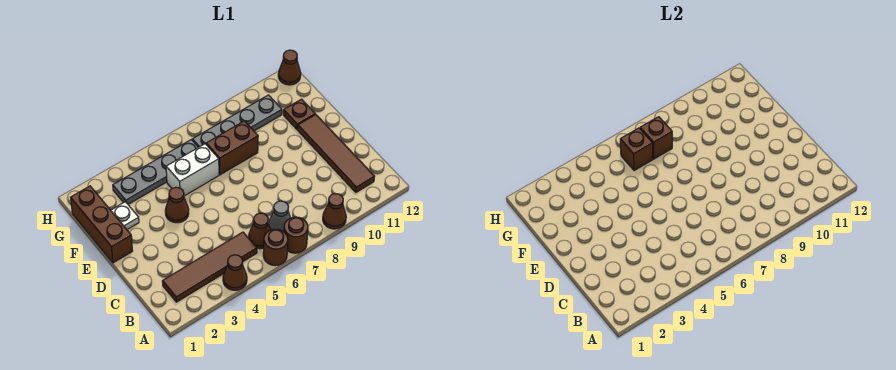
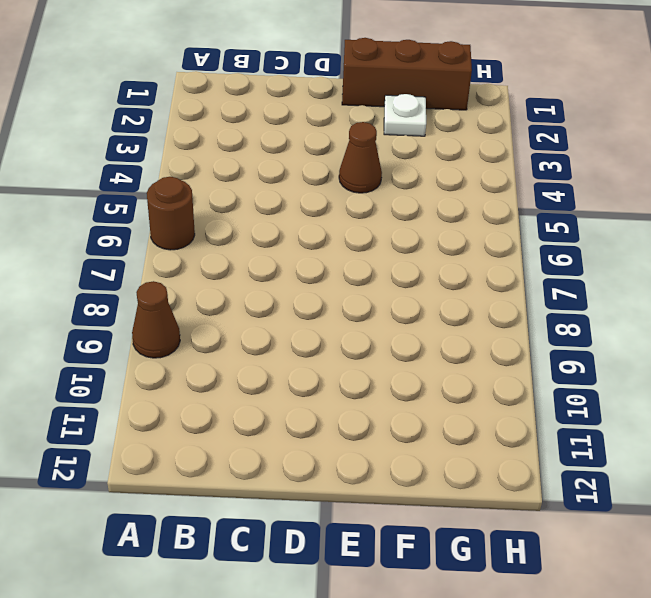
none -> brown cone A4 level 1
none -> brown round brick A7 level 1
none -> brown tile B2:B5 level 1

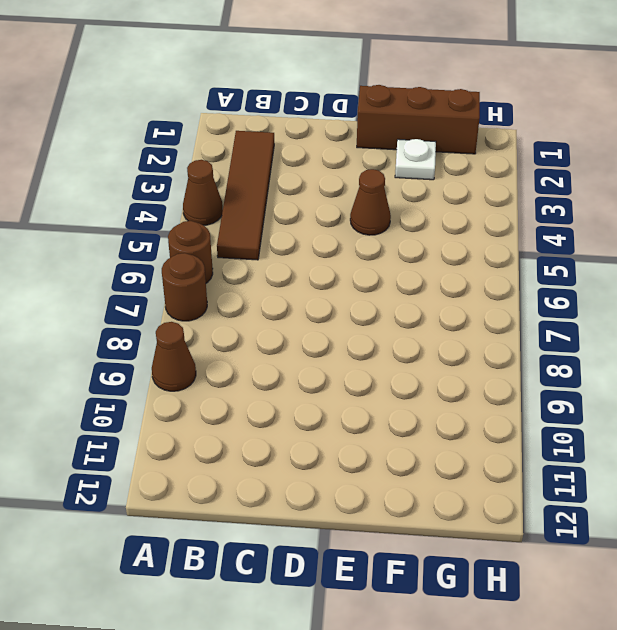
none -> brown cone B6 level 1
none -> grey cone B7 level 1
none -> brown tile B11:E11 level 1

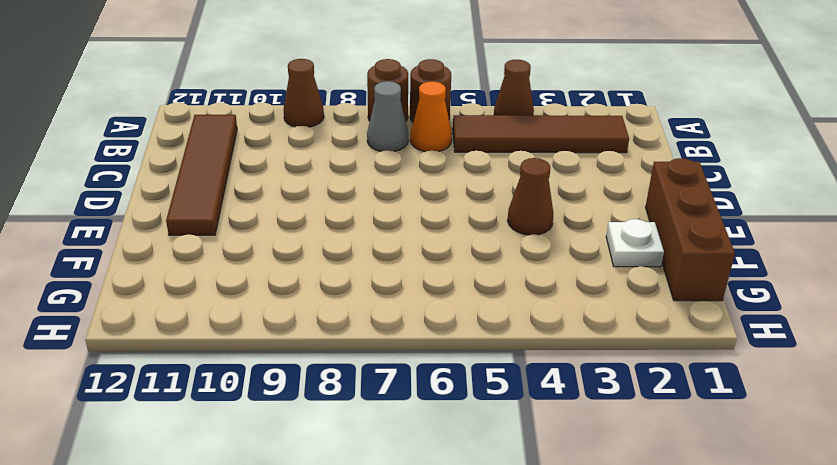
orange cone B6 level 1 -> brown cone B6 level 1
none -> white brick F5:F6 level 1
none -> brown brick F7:F8 level 1
none -> brown plate F11 level 1

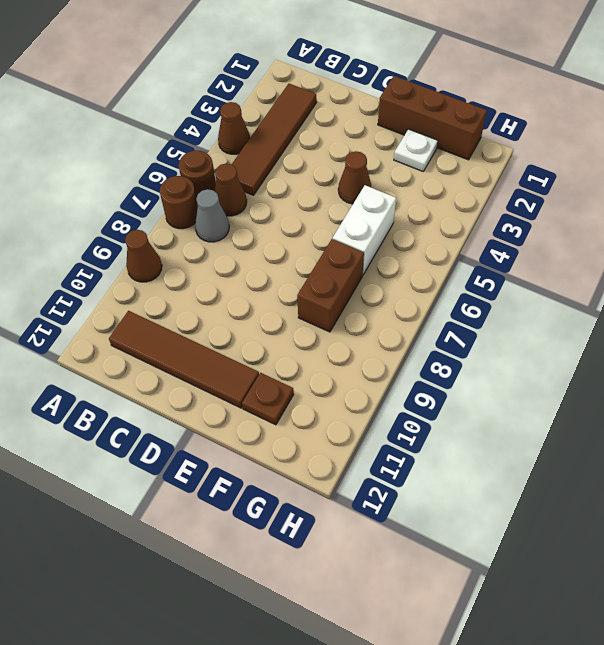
none -> grey plate G3:G6 level 1
none -> grey plate G7:G10 level 1
none -> brown cone H12 level 1

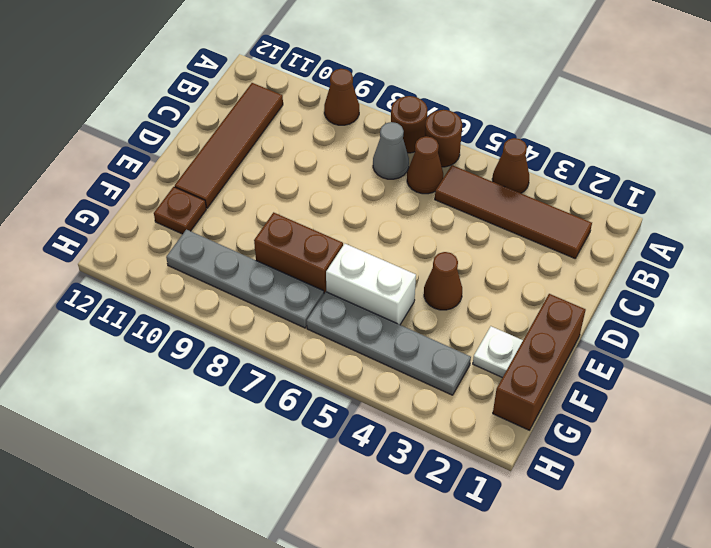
none -> brown cone H12 level 1
none -> brown brick G6 level 2
none -> brown brick G7 level 2

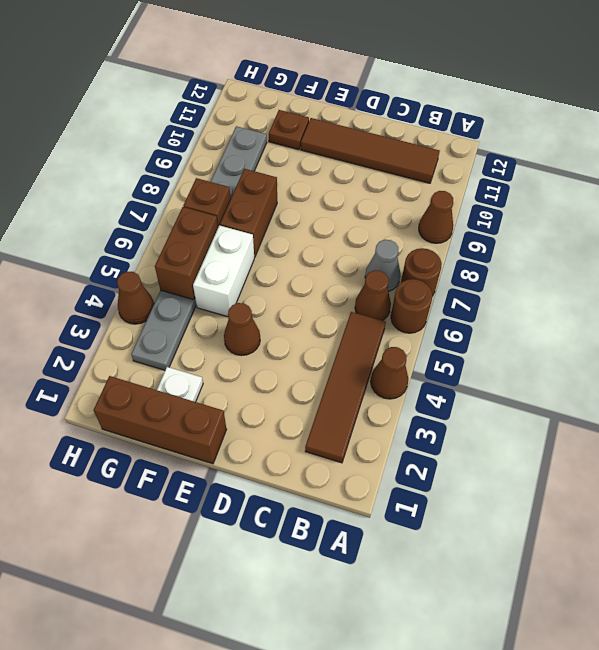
brown brick G5:G6 level 2 -> brown brick G6 level 2
brown cone H4 level 1 -> brown cone H12 level 1

